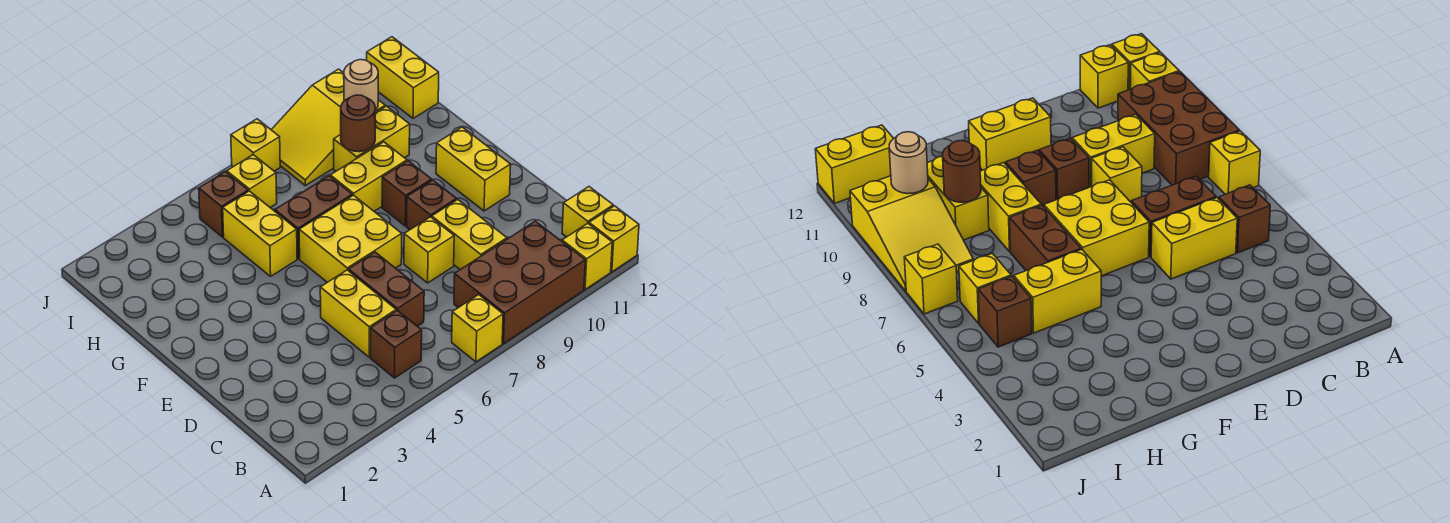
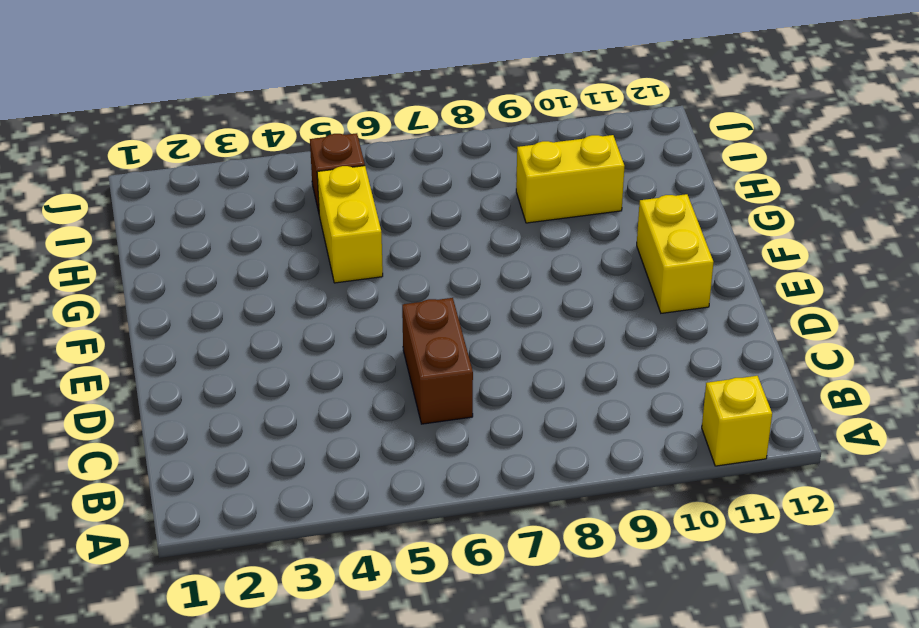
none -> yellow brick A7 level 1
none -> brown brick A8:B10 level 1
none -> yellow brick A12 level 1

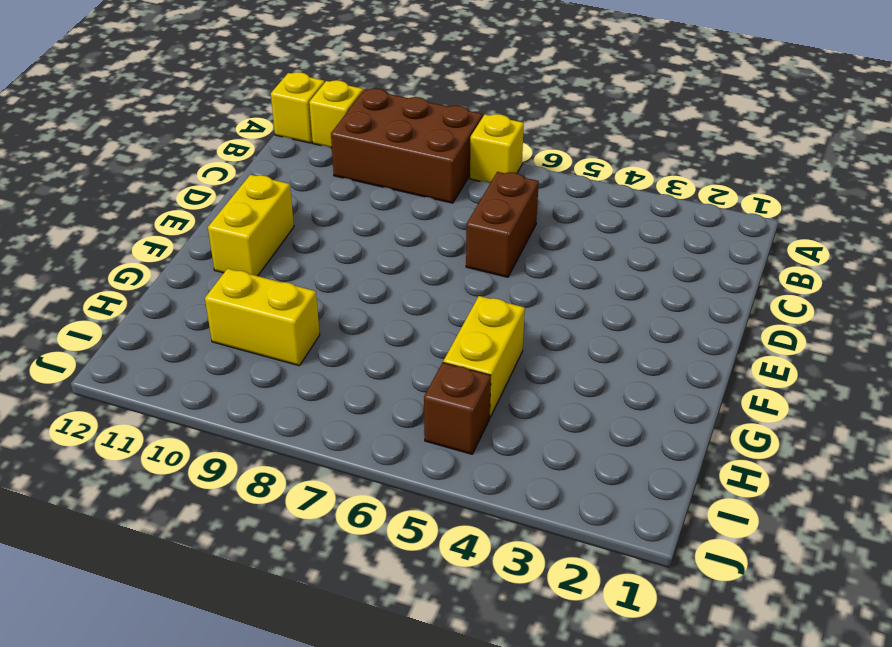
none -> brown brick B5 level 1
none -> yellow brick B12 level 1
none -> yellow brick C5:D5 level 1

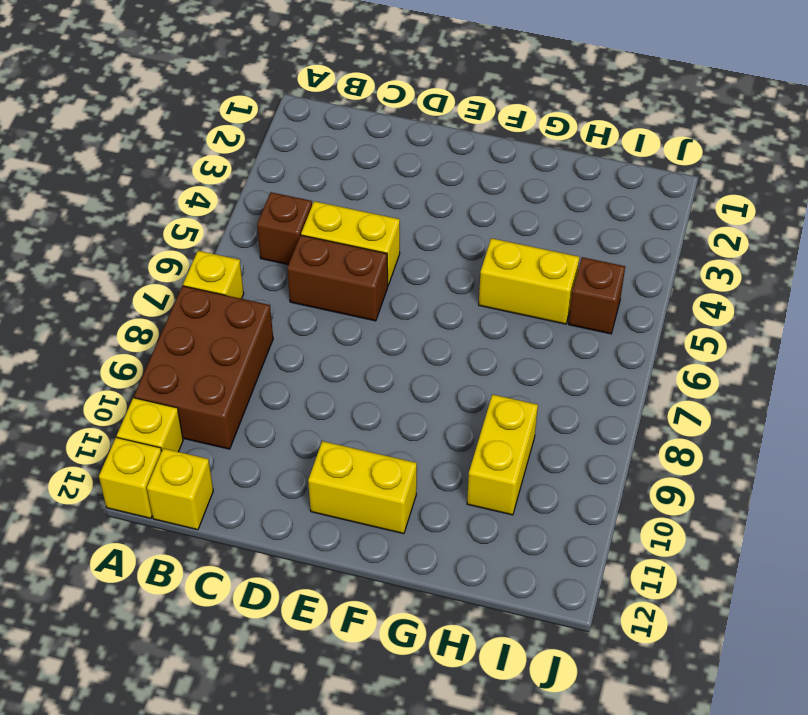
none -> yellow brick C9:D9 level 1
none -> yellow brick D8 level 1
none -> yellow brick E6:F7 level 1

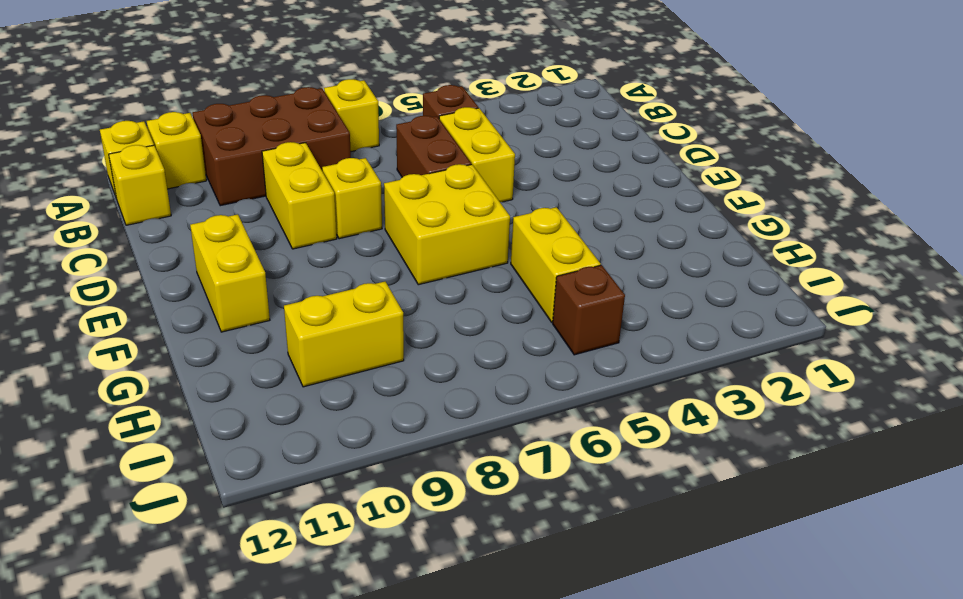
none -> brown brick E9 level 1
none -> brown brick F9 level 1
none -> brown brick G6:G7 level 1

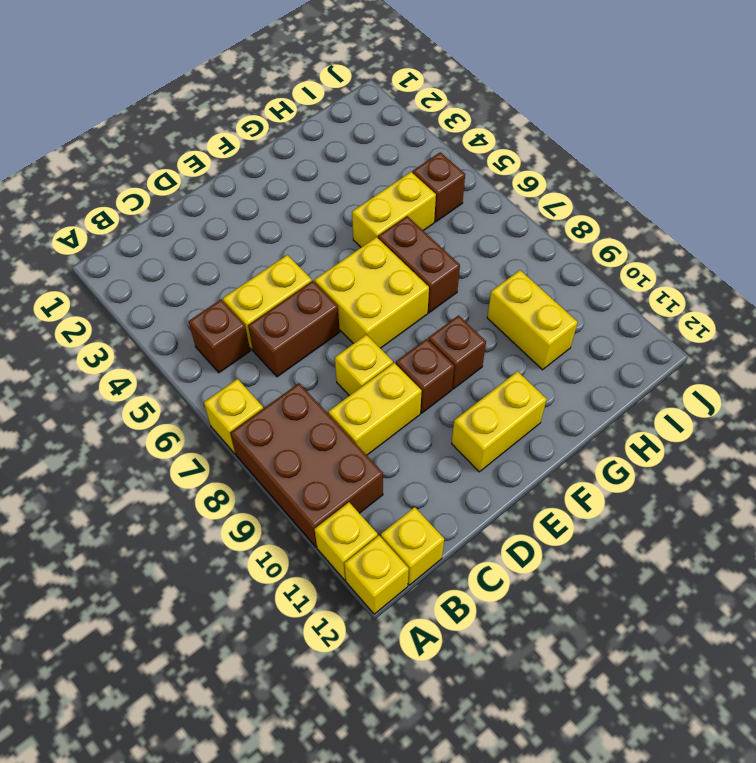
none -> yellow brick G8:G9 level 1
none -> yellow brick I6 level 1
none -> yellow slope I8:J10 level 1 top 10

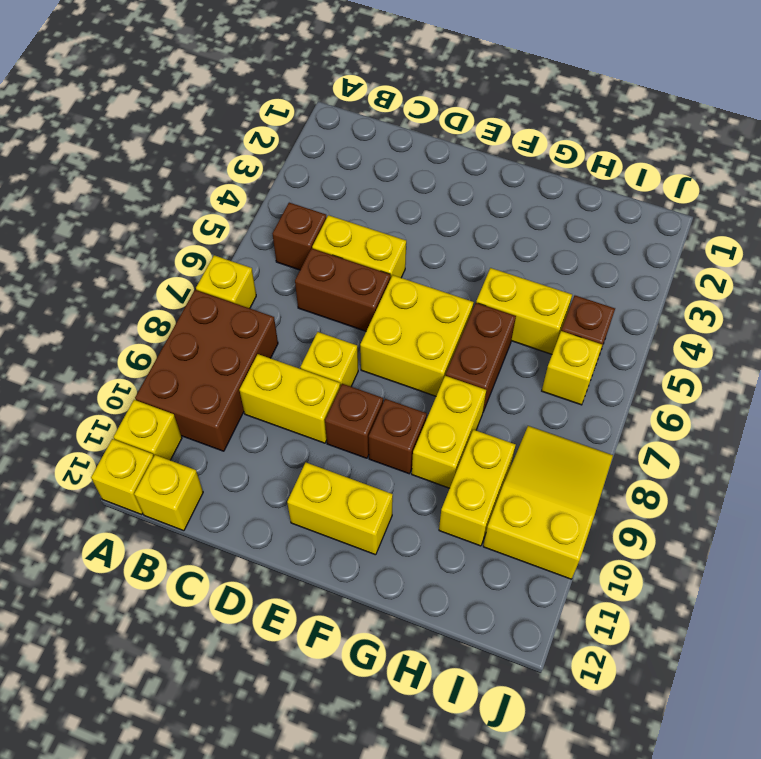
none -> yellow brick I12:J12 level 1
none -> yellow brick J7 level 1
none -> brown round brick H9 level 2

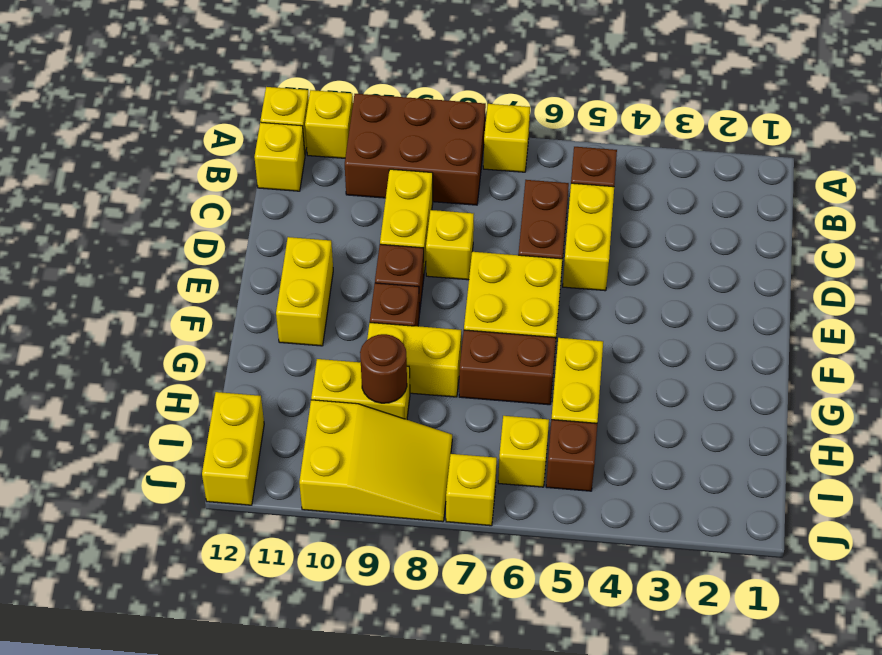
none -> tan round brick I10 level 2

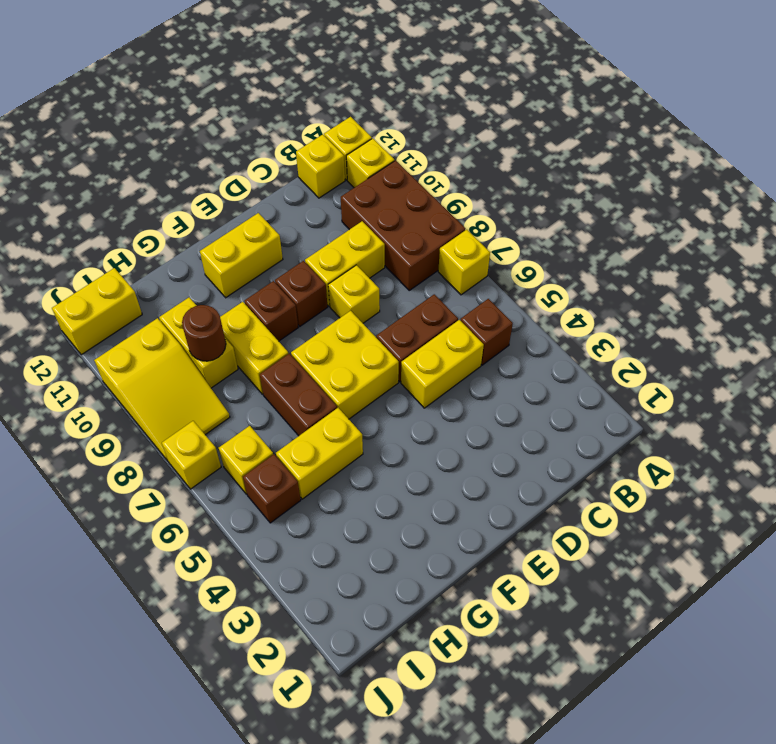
none -> tan round brick I10 level 2

